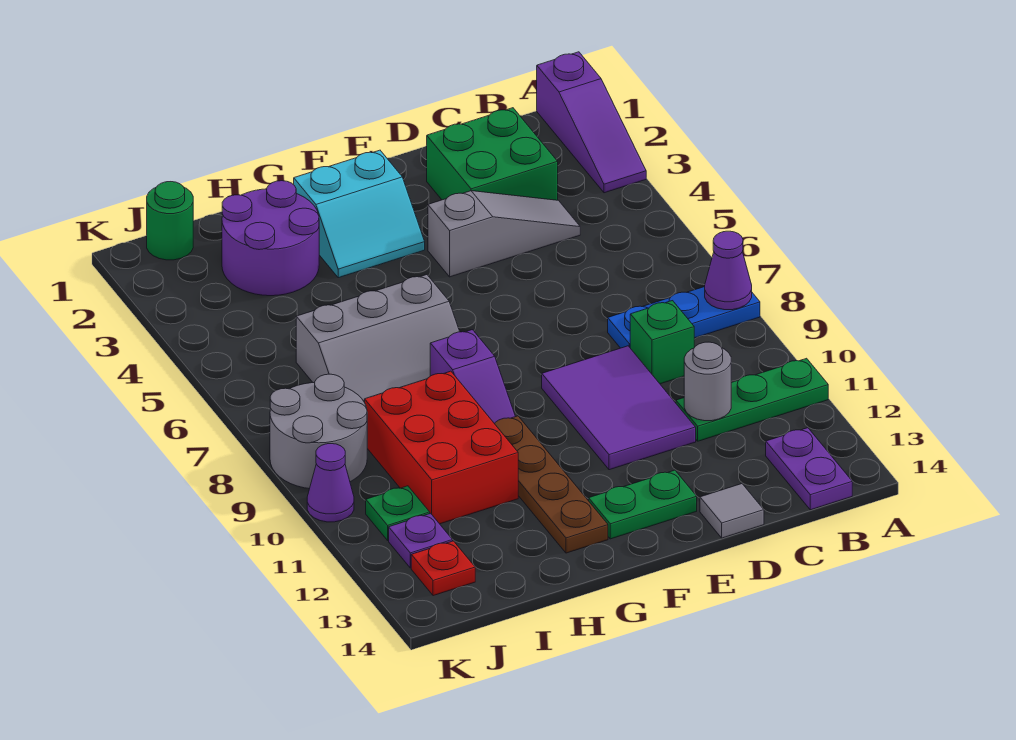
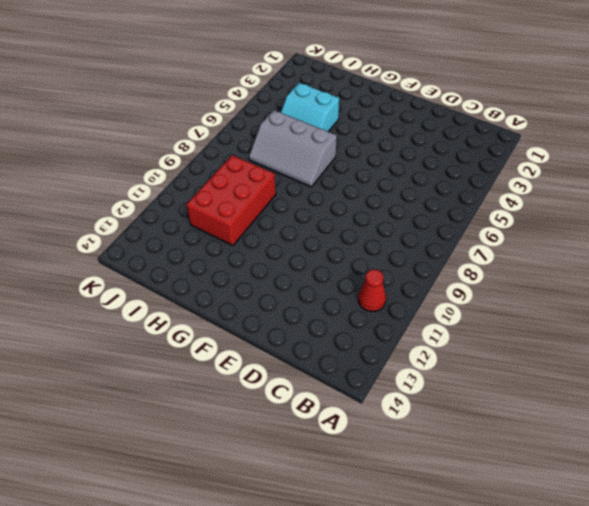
red cone B11 level 1 -> green plate A11:C11 level 1
cyan slope H4:I5 level 1 top 4 -> cyan slope F2:G3 level 1 top 2
none -> purple slope A1:A3 level 1 top 1
none -> blue plate A8:C8 level 1
none -> purple plate B13:B14 level 1

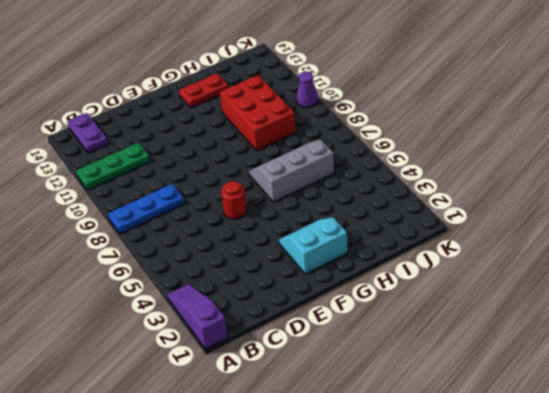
red round brick E6 level 1 -> none
red plate G13:H13 level 1 -> brown plate G10:G13 level 1
none -> green brick C2:D3 level 1
none -> grey slope C4:E4 level 1 top E
none -> green brick C9 level 1

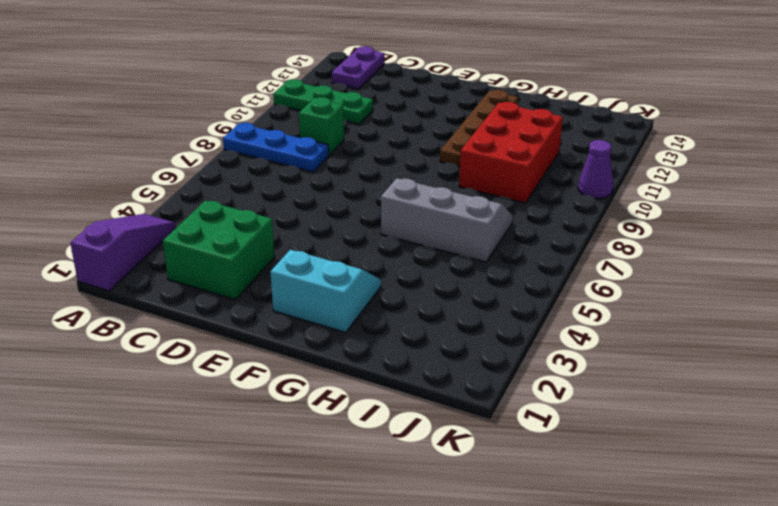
none -> grey slope C4:E4 level 1 top E
none -> purple tile D9:E11 level 1
none -> grey tile D14 level 1

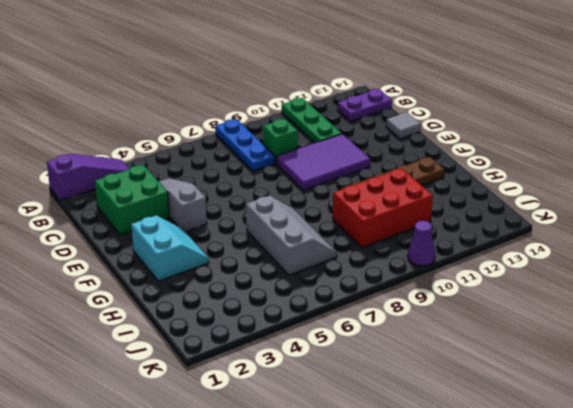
none -> green plate E13:F13 level 1
none -> purple slope G8:G9 level 1 top 8
none -> purple round brick H2:I3 level 1

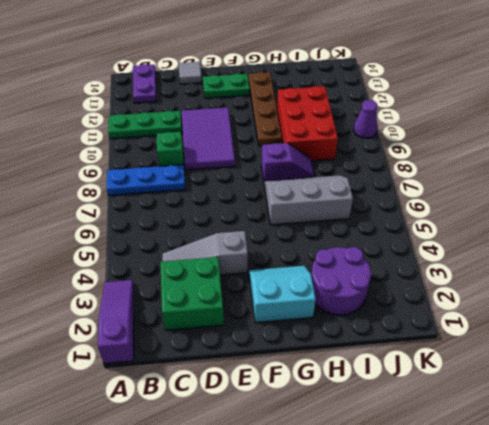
purple slope G8:H8 level 1 top G -> purple slope G8:G9 level 1 top 8
none -> green round brick J1 level 1
none -> grey round brick J8:K9 level 1
none -> green plate J11 level 1

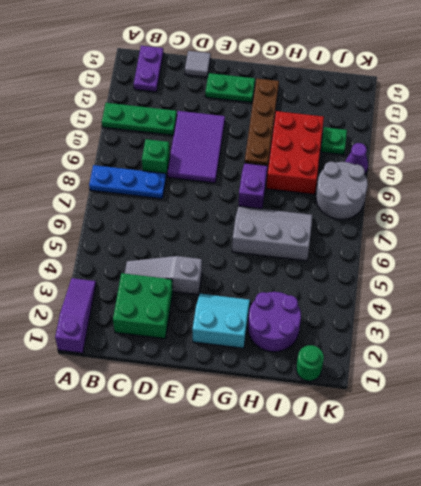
none -> purple plate J12 level 1
none -> red plate J13 level 1
none -> purple cone A8 level 2

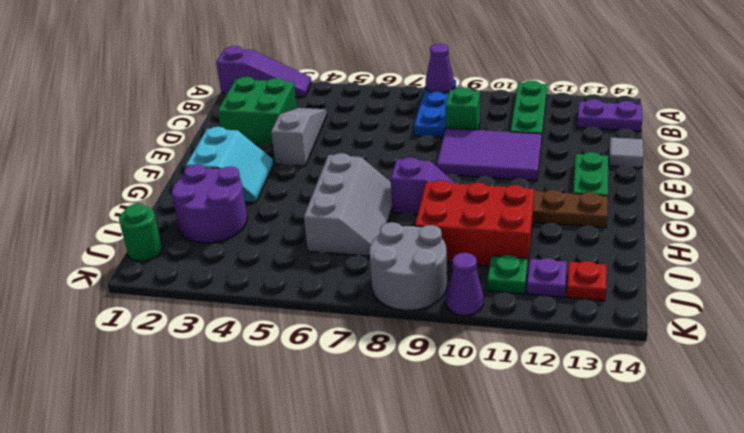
none -> grey round brick C11 level 2

